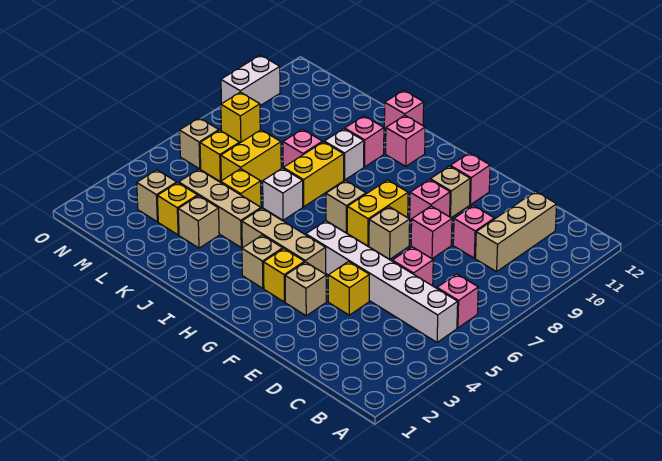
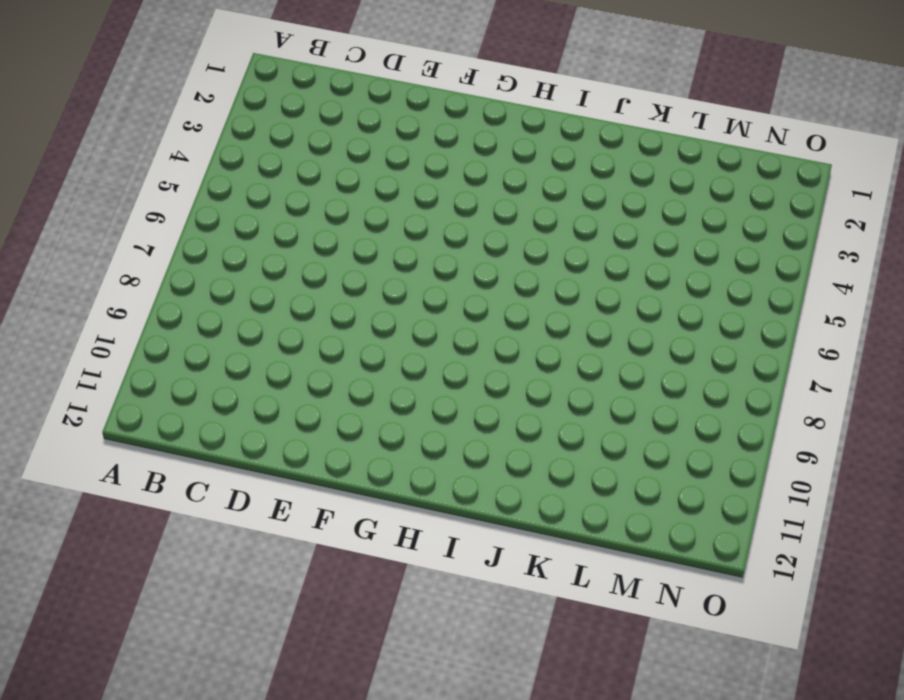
none -> white brick B5:G5 level 1
none -> pink brick B6 level 1
none -> tan brick C9:C11 level 1
none -> pink brick D6 level 1

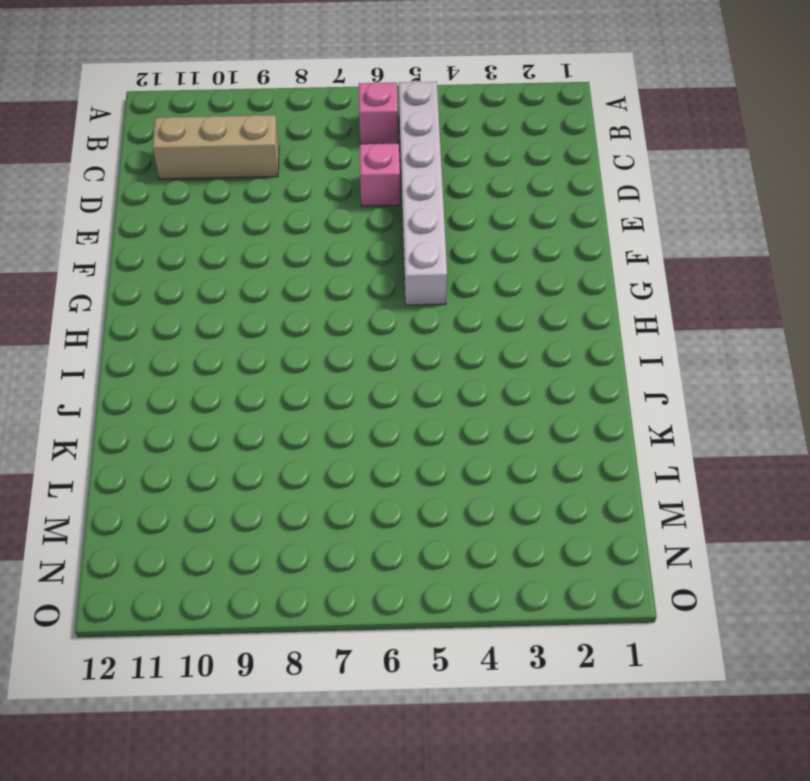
none -> pink brick D9 level 1
none -> yellow brick E4 level 1
none -> pink brick E8 level 1
none -> tan brick F3 level 1

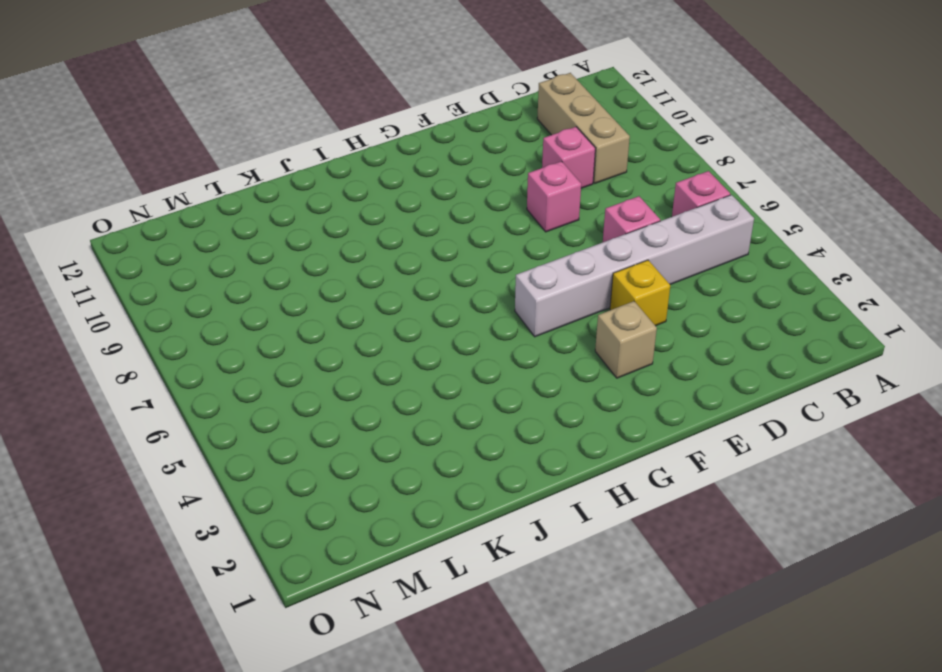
none -> tan brick F7 level 1
none -> pink brick F9 level 1
none -> tan brick F10 level 1
none -> pink brick F11 level 1

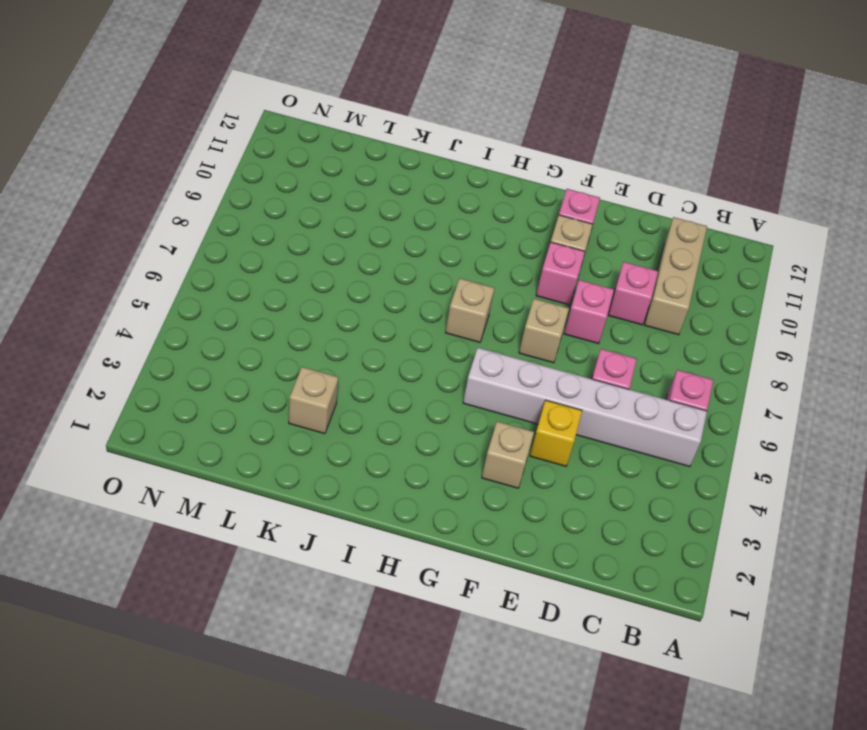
none -> yellow brick G3 level 1
none -> tan brick G4:I4 level 1
none -> yellow brick G7:G8 level 1
none -> tan brick H3 level 1

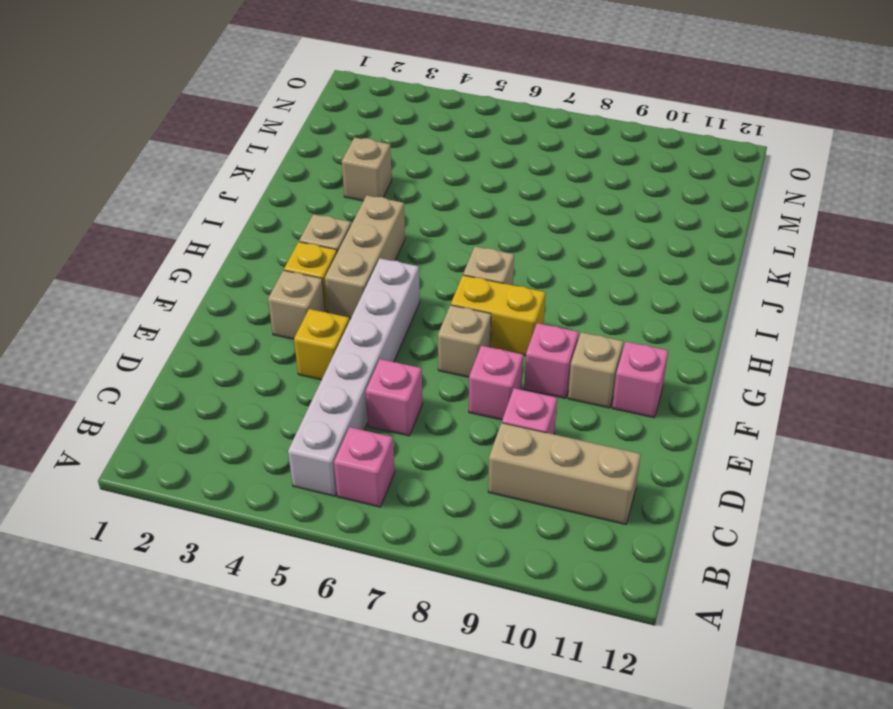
none -> pink brick I11 level 1
none -> tan brick J4:L4 level 1
none -> white brick J6 level 1
none -> yellow brick J7:J8 level 1

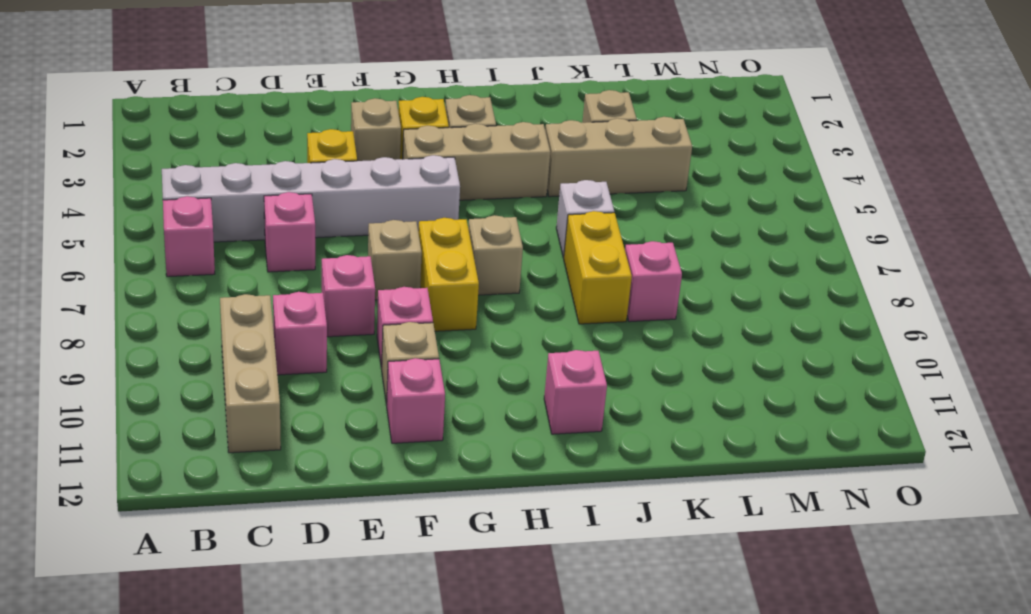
none -> white brick J9 level 1
none -> pink brick J10 level 1
none -> pink brick J12 level 1
none -> yellow brick K5 level 1

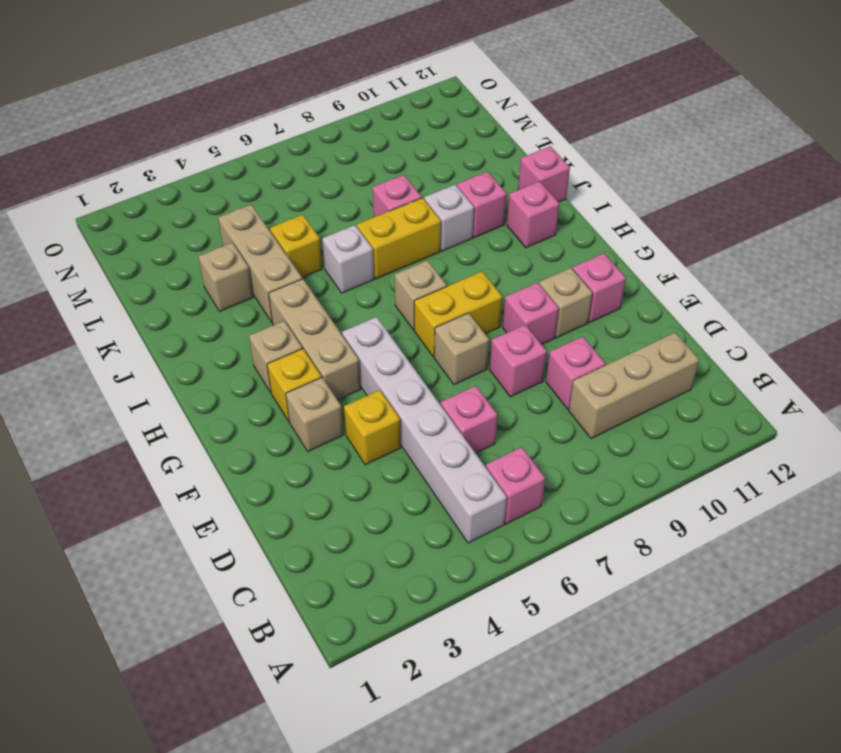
none -> yellow brick L3 level 1
none -> yellow brick L6:L7 level 1
none -> tan brick M3 level 1
none -> yellow brick M6 level 1

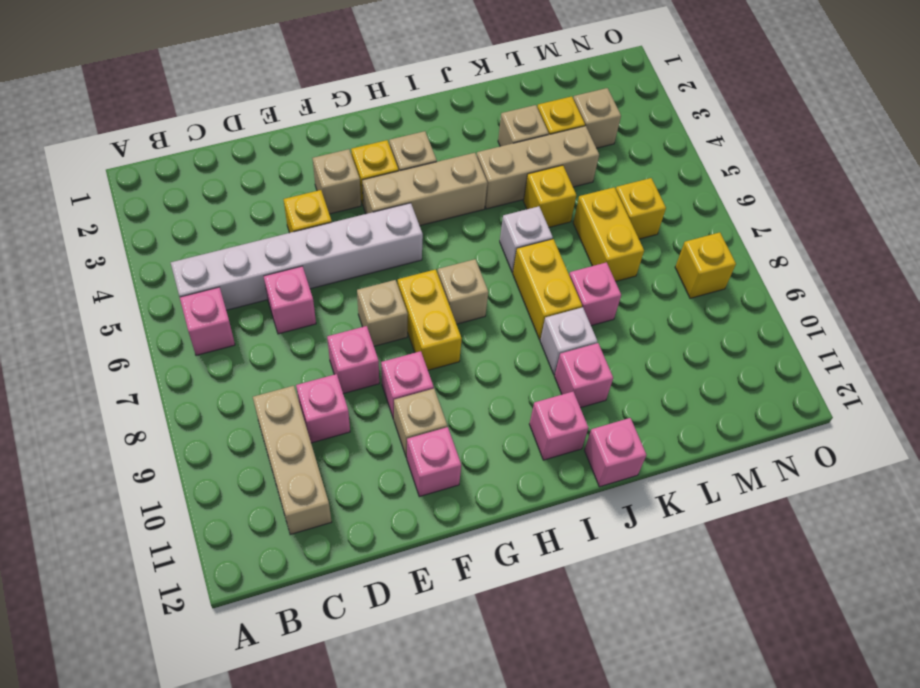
none -> tan brick N6 level 1
none -> white brick O9:O10 level 1

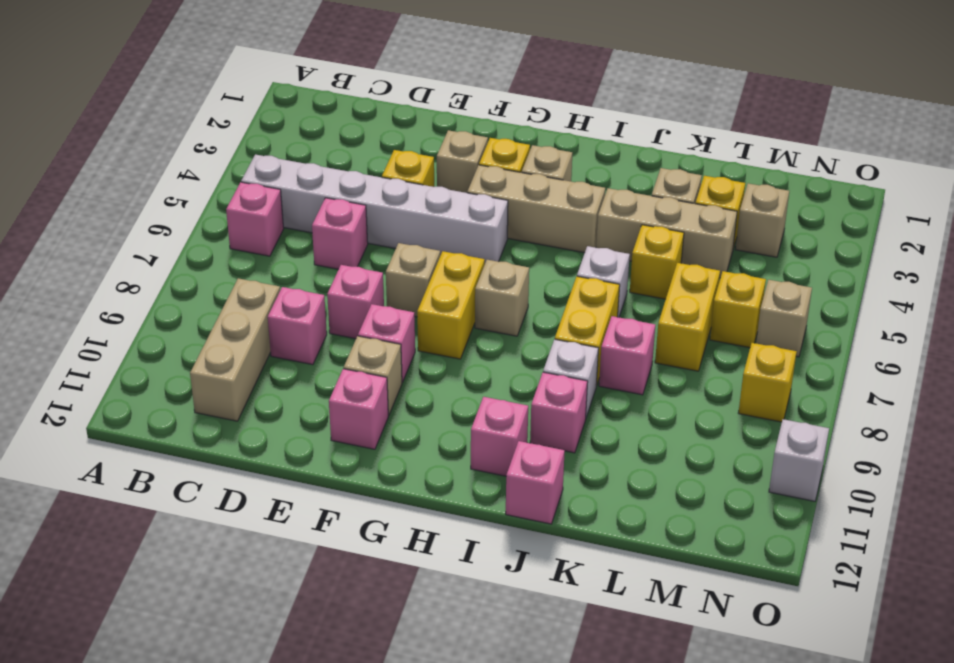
white brick O10 level 1 -> white brick O9:O10 level 1

